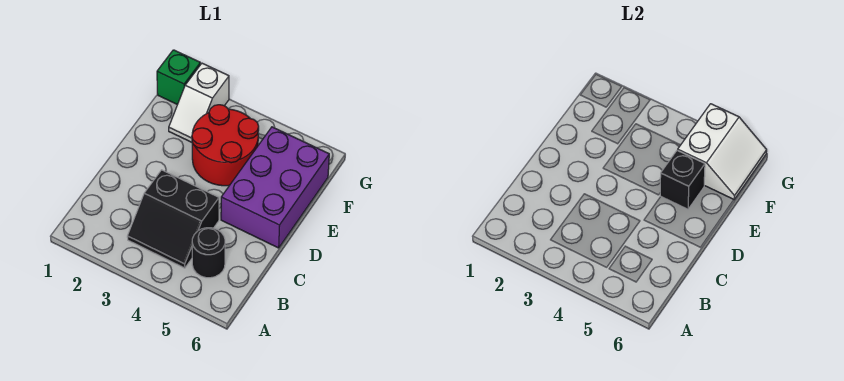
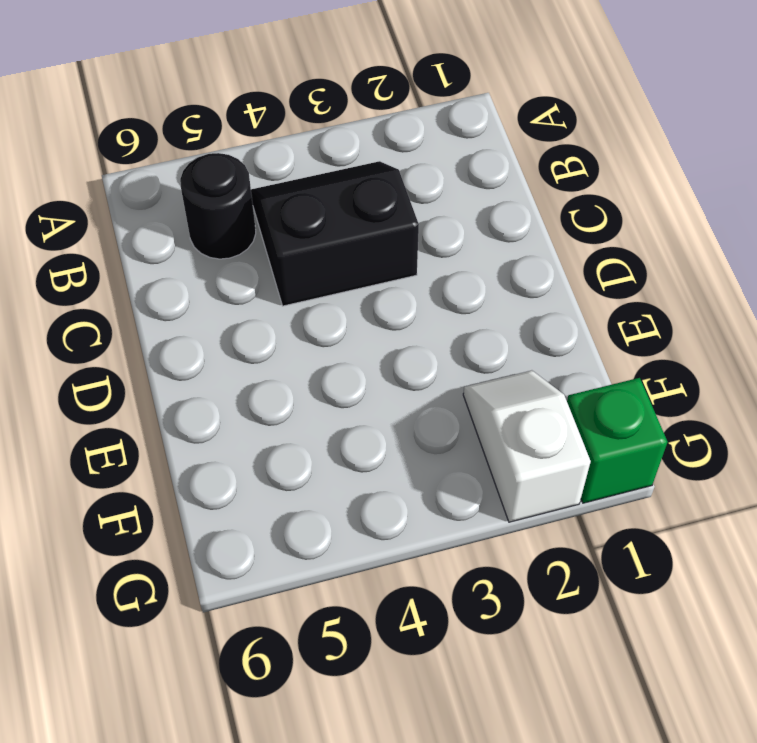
none -> purple brick D5:F6 level 1
none -> red round brick E3:F4 level 1

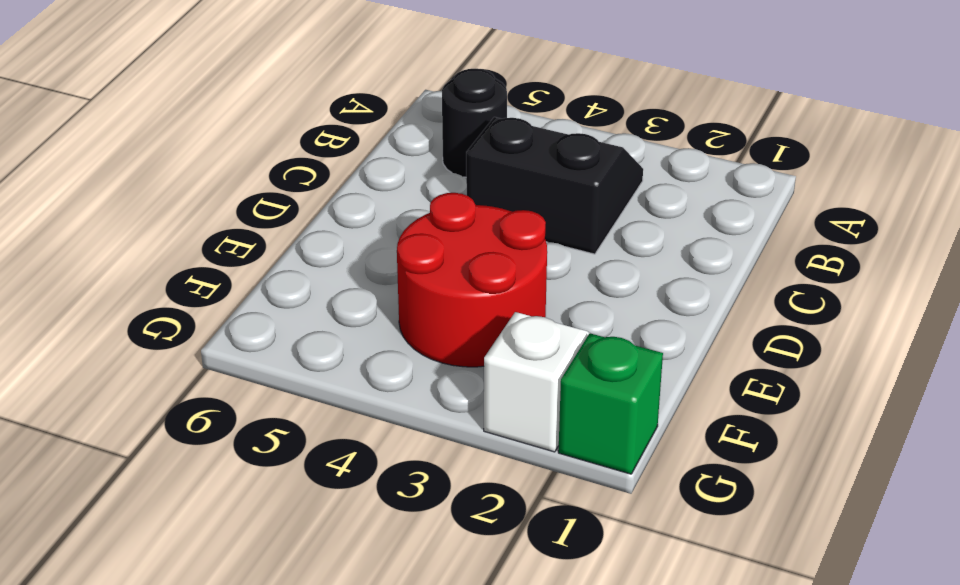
none -> purple brick D5:F6 level 1
none -> black brick E5 level 2

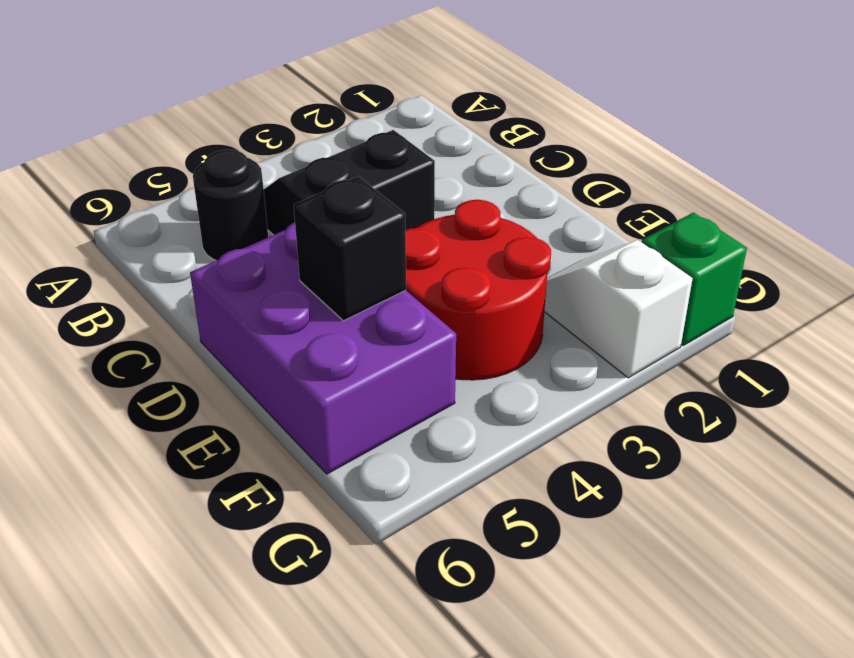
none -> white slope F5:G6 level 2 top 5

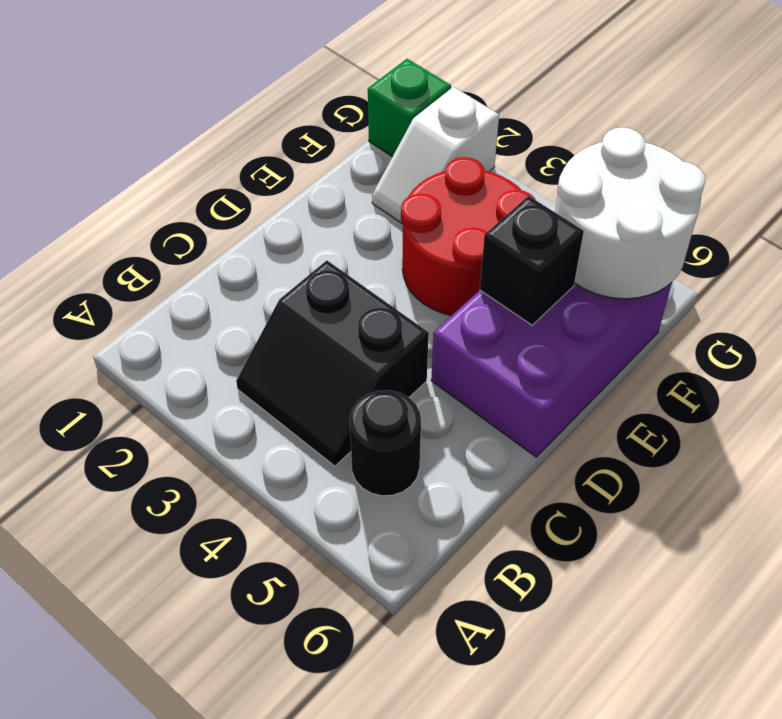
white round brick F5:G6 level 2 -> white slope F5:G6 level 2 top 5

